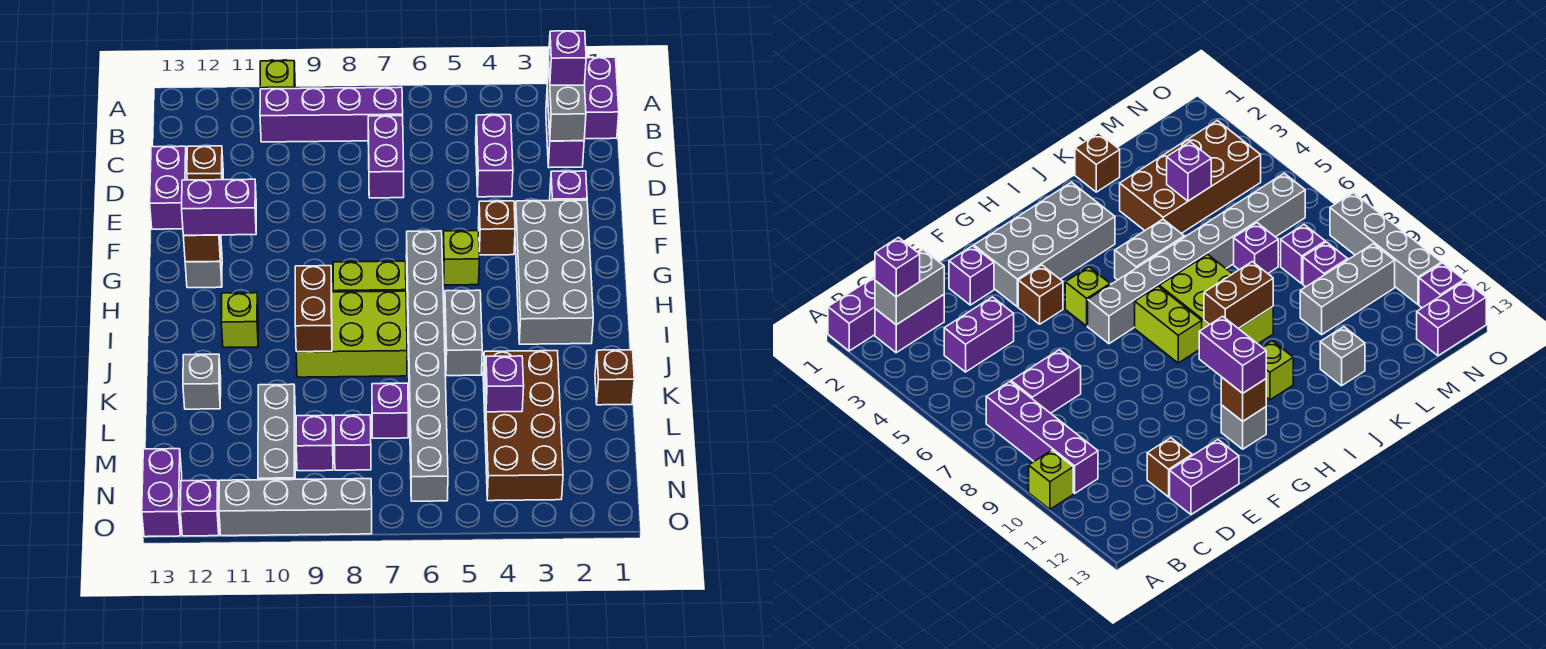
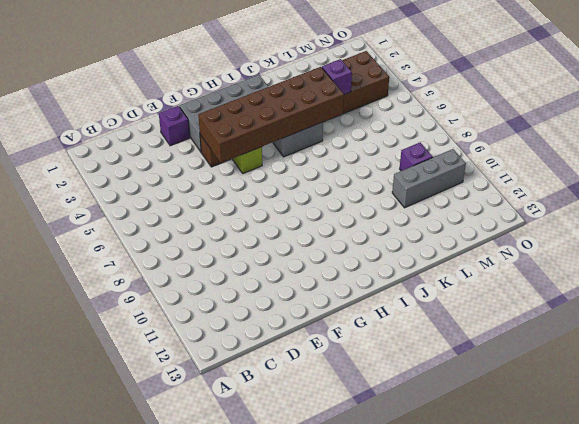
brown brick F4:K5 level 2 -> none
none -> purple brick A1:B1 level 1
none -> lime brick A10 level 1
none -> purple brick B2:C2 level 1
none -> purple brick B7:B10 level 1

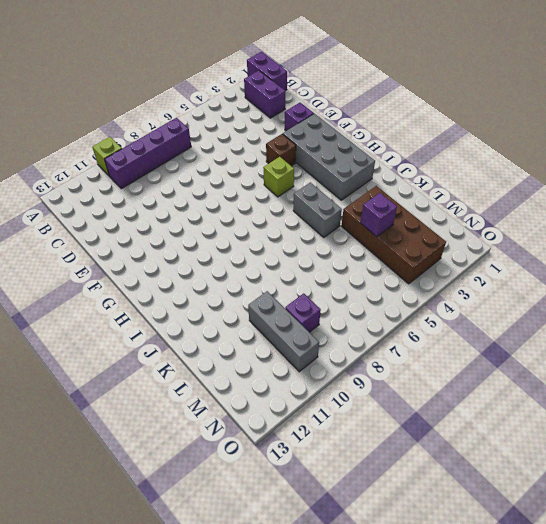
none -> purple brick C4:D4 level 1
none -> purple brick C7:D7 level 1
none -> brown brick D12 level 1
none -> purple brick D13:E13 level 1

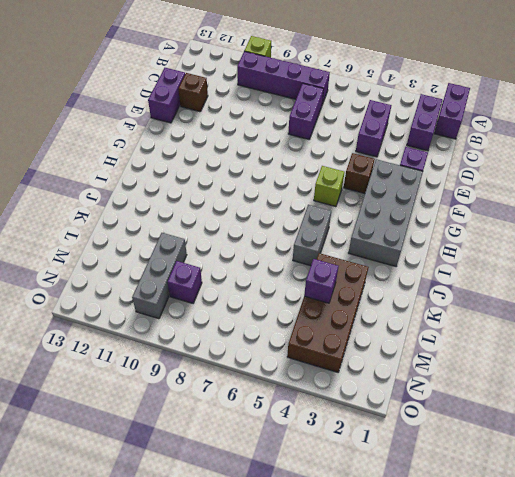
none -> grey brick G6:N6 level 1
none -> grey brick G12 level 1
none -> lime brick H7:H8 level 1
none -> lime brick I7:J9 level 1

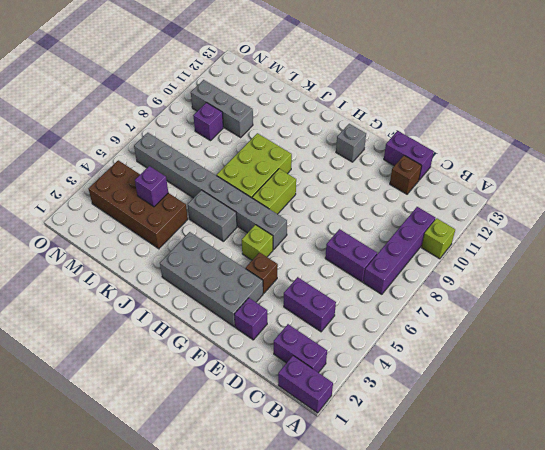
none -> lime brick I11 level 1
none -> brown brick K1 level 1
none -> grey brick K12 level 1
none -> purple brick L7 level 1

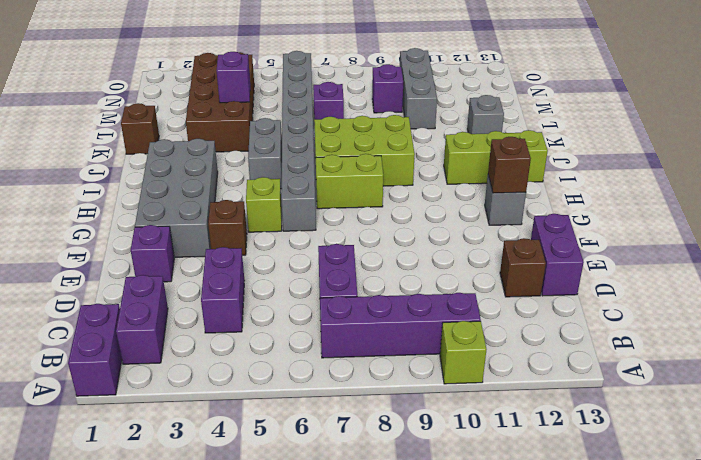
lime brick I11:I13 level 1 -> lime brick I11 level 1
none -> purple brick M8 level 1
none -> purple brick N13:O13 level 1
none -> grey brick O8:O11 level 1
none -> purple brick O12 level 1

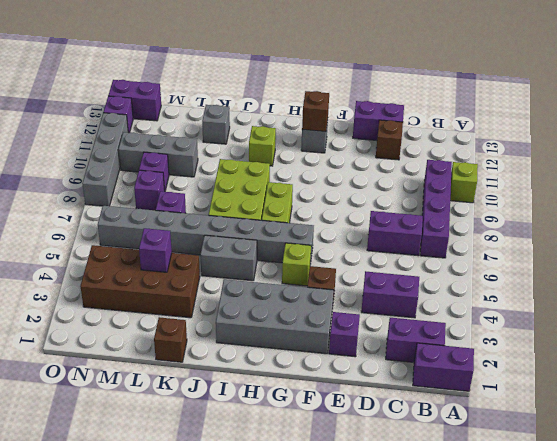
none -> grey brick B2:C2 level 2
none -> brown brick I9:J9 level 2
none -> purple brick B2 level 3
none -> purple brick G11:G12 level 3

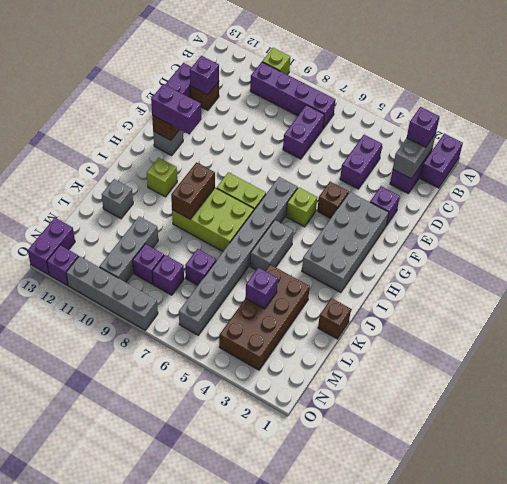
purple brick D12 level 2 -> none

